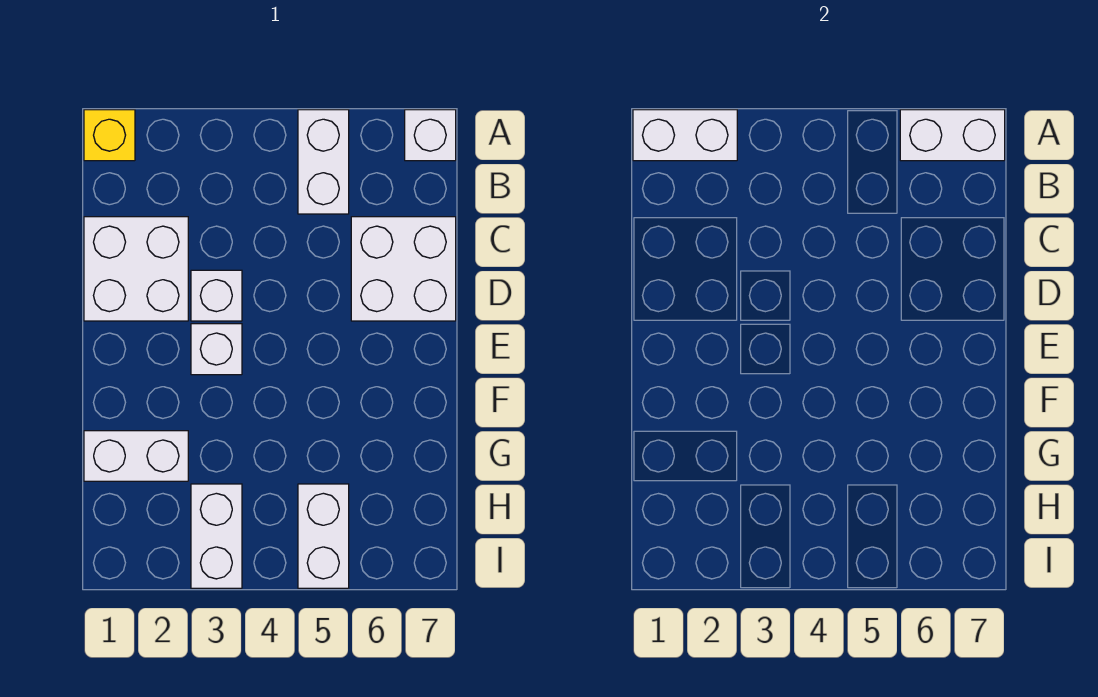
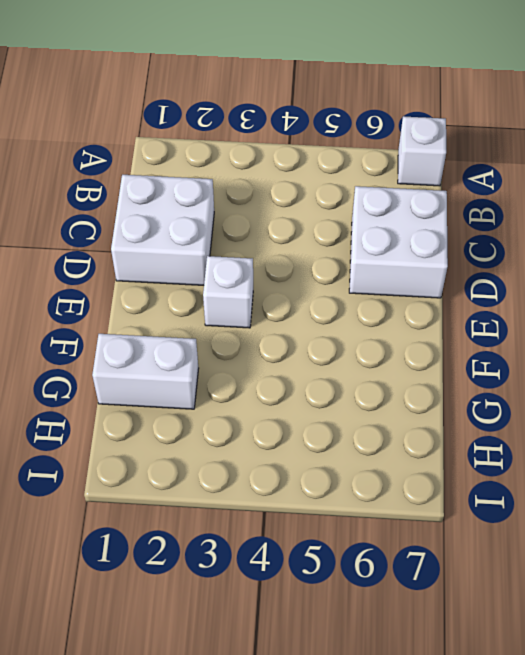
none -> yellow brick A1 level 1
none -> white brick A5:B5 level 1
none -> white brick D3 level 1

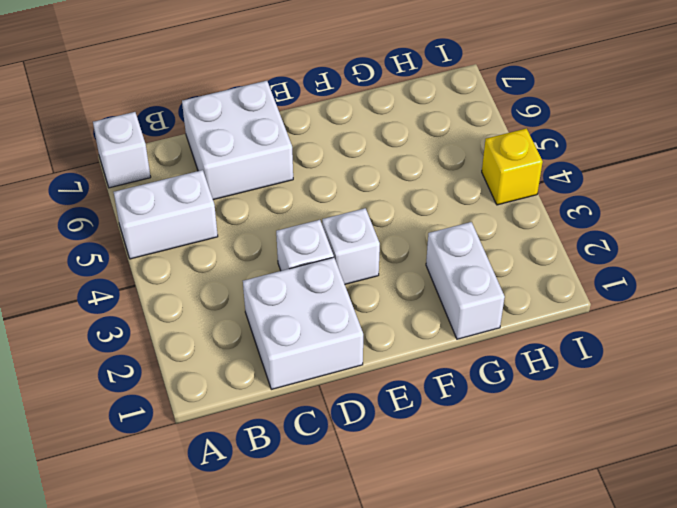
yellow brick I4 level 1 -> yellow brick A1 level 1
none -> white brick H3:I3 level 1
none -> white brick H5:I5 level 1
none -> white brick A1:A2 level 2

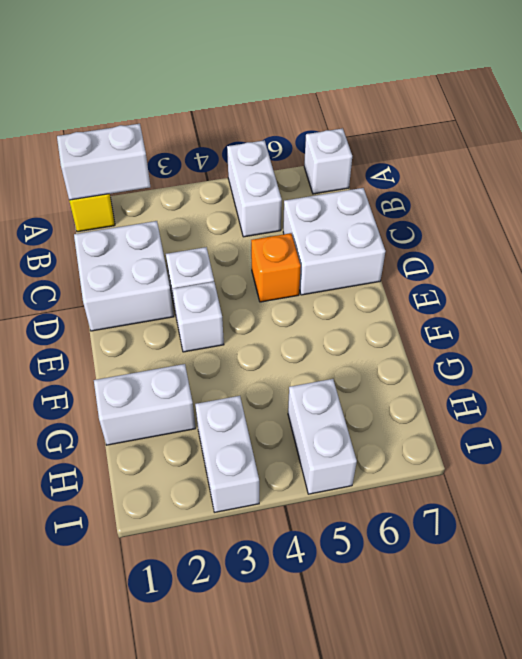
orange brick D5 level 1 -> none
none -> white brick A6:A7 level 2

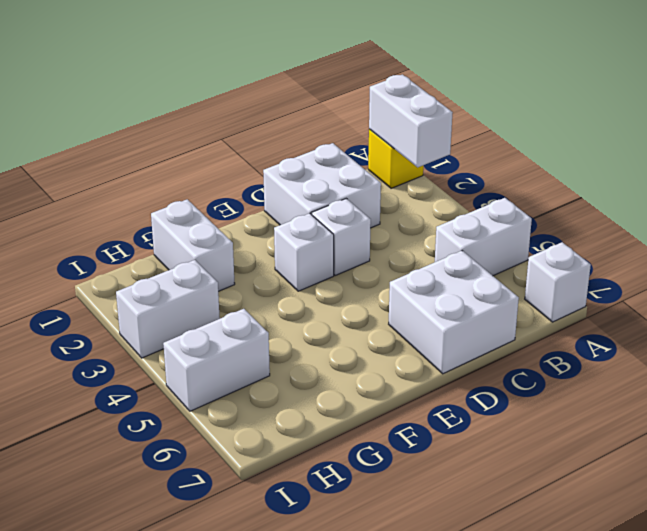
none -> white brick A6:A7 level 2

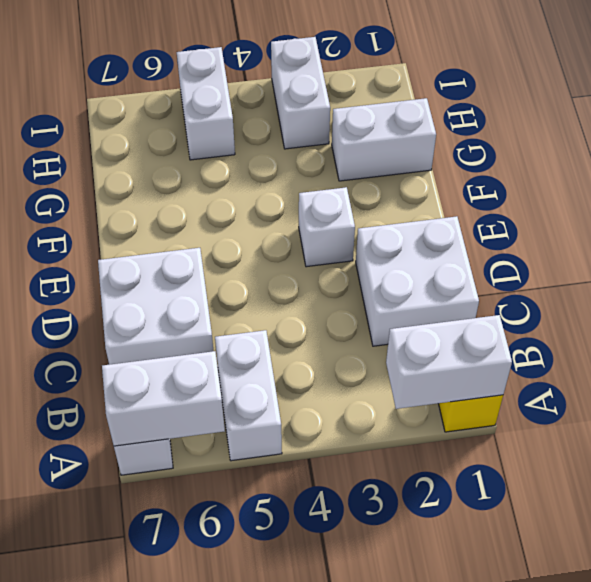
none -> white brick D3 level 1

